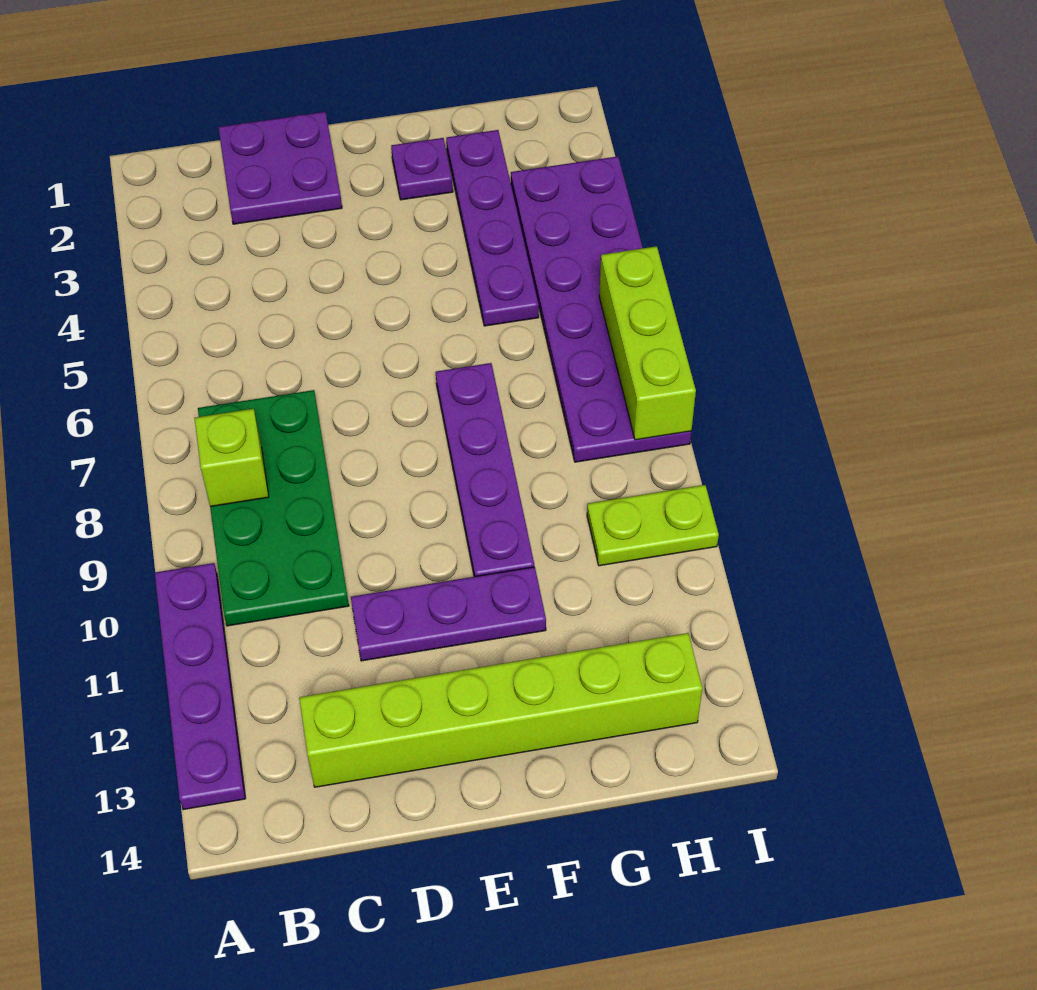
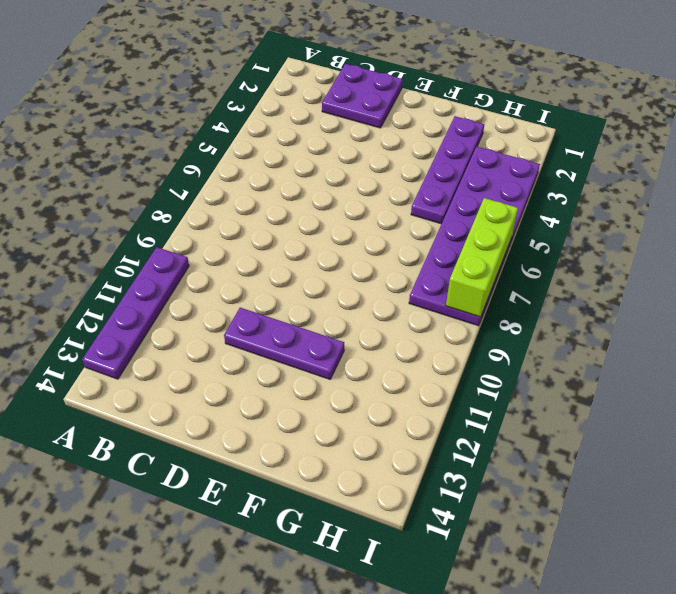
none -> green plate B7:C10 level 1
none -> lime brick C13:H13 level 1
none -> purple plate F2 level 1

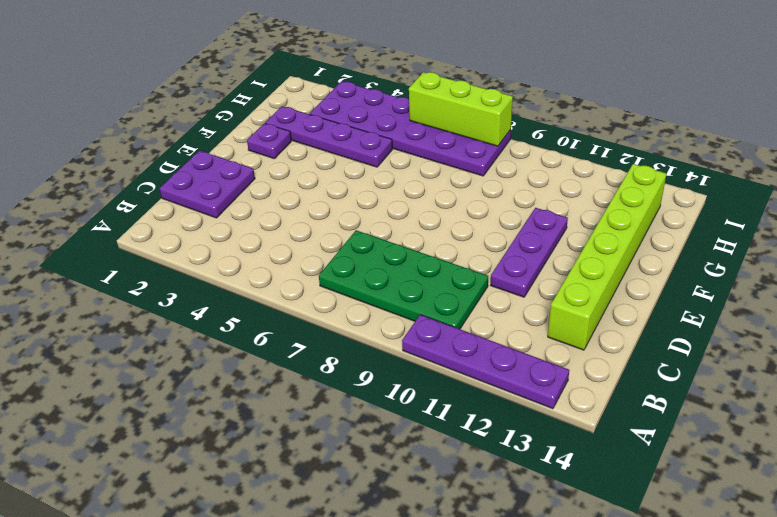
none -> purple plate F7:F10 level 1
none -> lime plate H10:I10 level 1
none -> lime brick B8 level 2

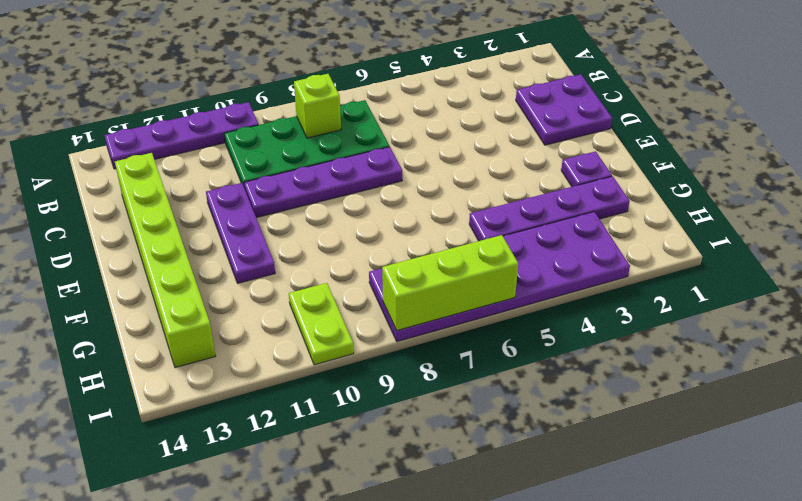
purple plate D7:D10 level 1 -> purple plate F7:F10 level 1

